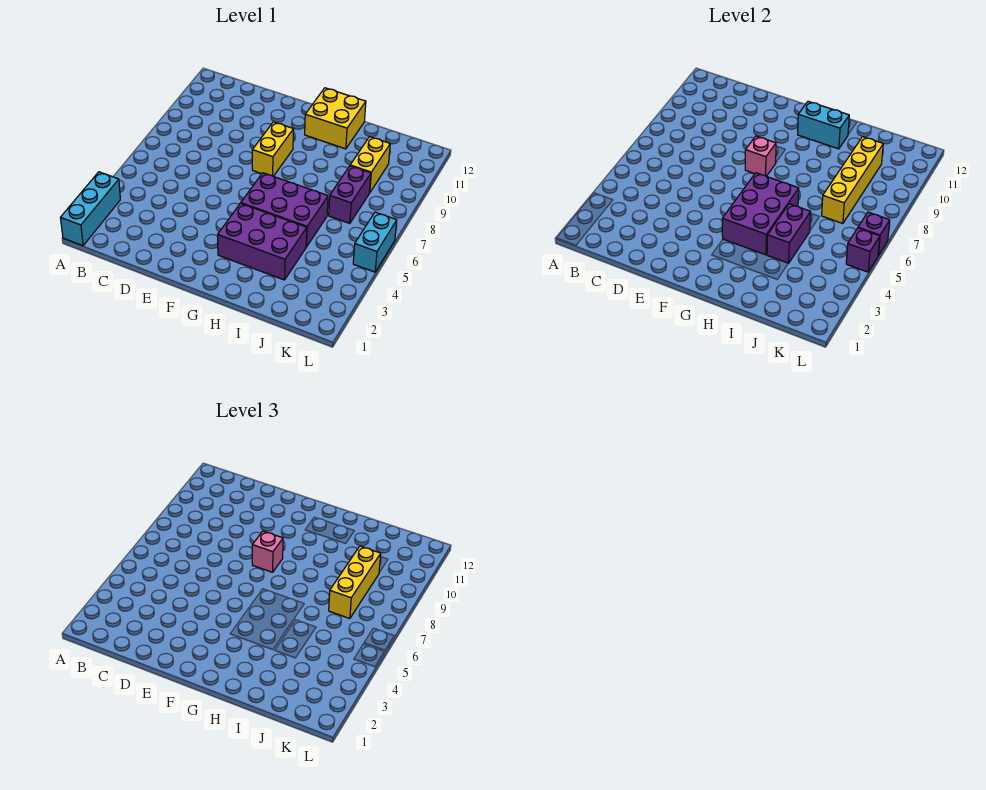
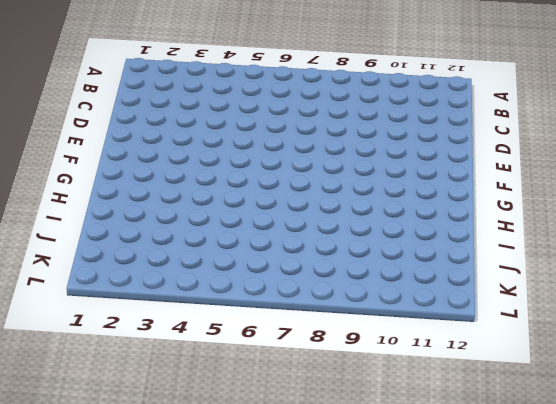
none -> cyan brick A1:A3 level 1
none -> yellow brick F8:F9 level 1
none -> purple brick G3:I4 level 1

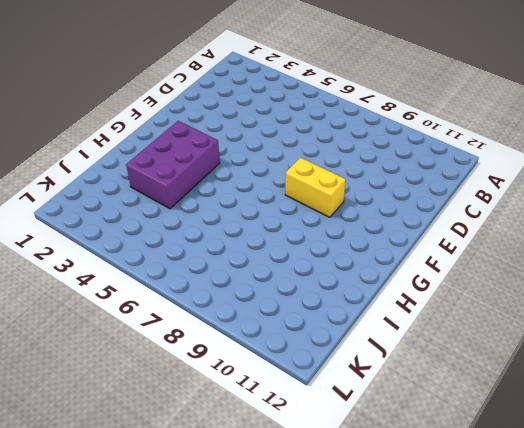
none -> cyan brick A1:A3 level 1
none -> purple brick G5:I6 level 1
none -> yellow brick G11:H12 level 1

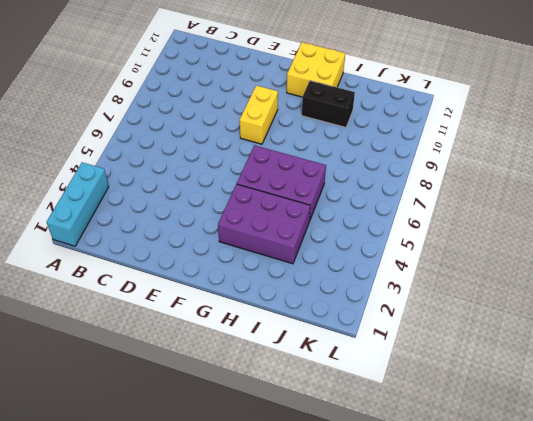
black brick H10:I10 level 1 -> none
none -> purple brick J7:J8 level 1
none -> yellow brick J9:J10 level 1
none -> cyan brick L5:L6 level 1

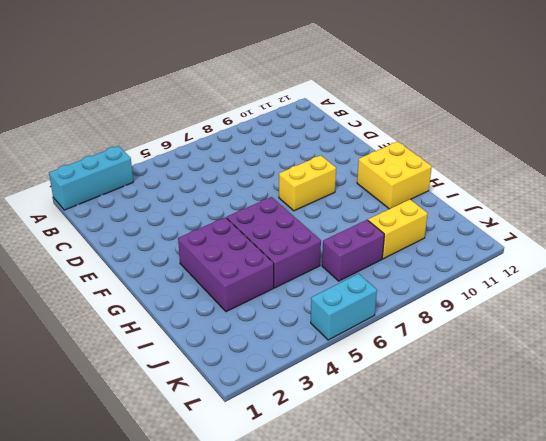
none -> pink brick F8 level 2
none -> purple brick G4:H6 level 2
none -> cyan brick G11:H11 level 2

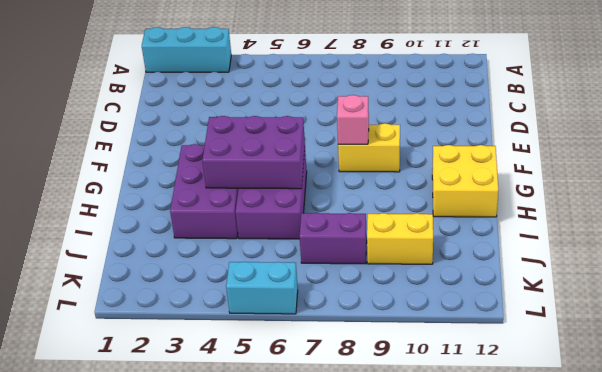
none -> cyan brick G11:H11 level 2
none -> purple brick I4:I5 level 2
none -> yellow brick J7:J10 level 2

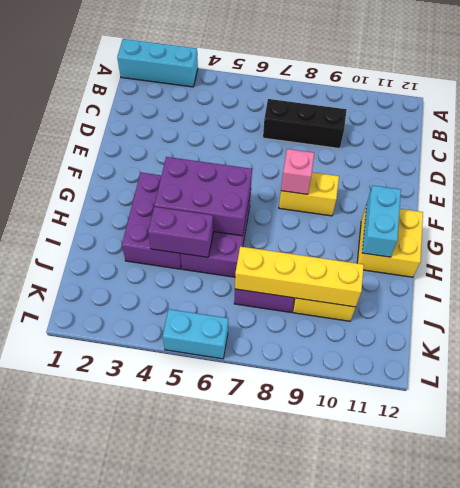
black brick C7:C9 level 1 -> none
none -> purple brick L5 level 2
none -> purple brick L6 level 2
none -> pink brick F8 level 3

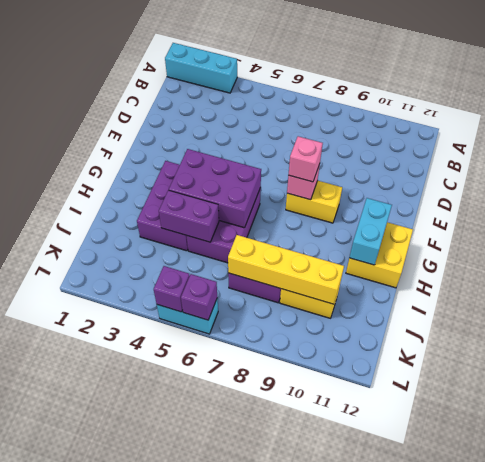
none -> yellow brick J7:J9 level 3

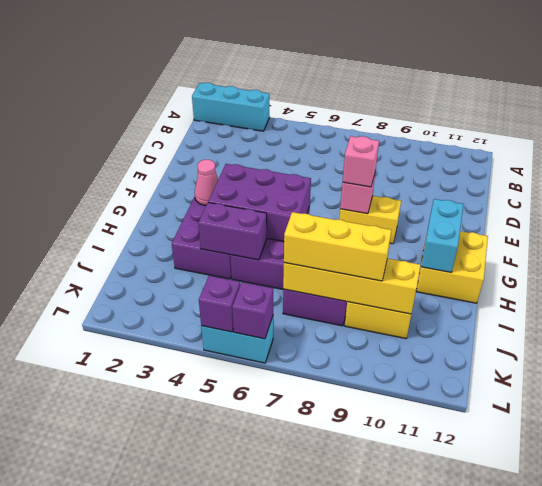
pink cone G3 level 2 -> none

